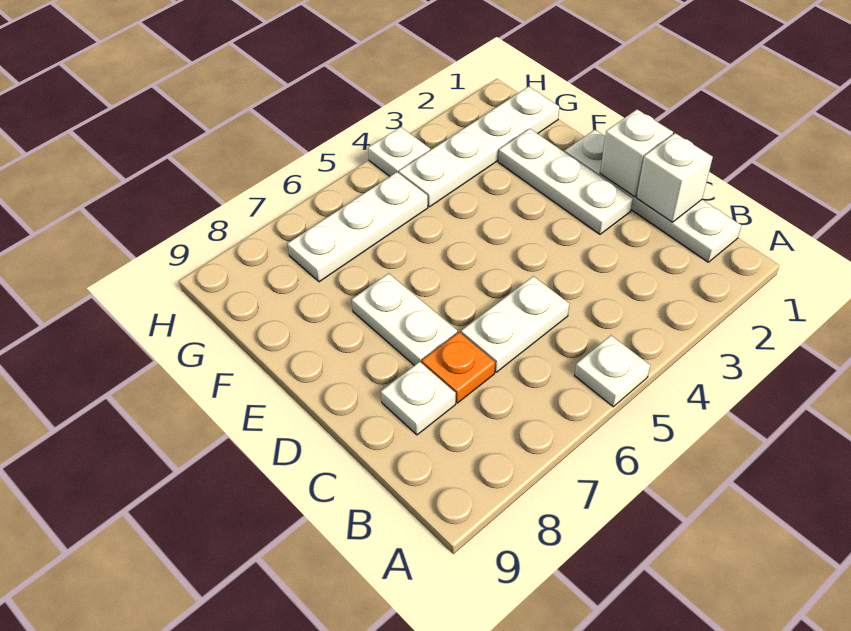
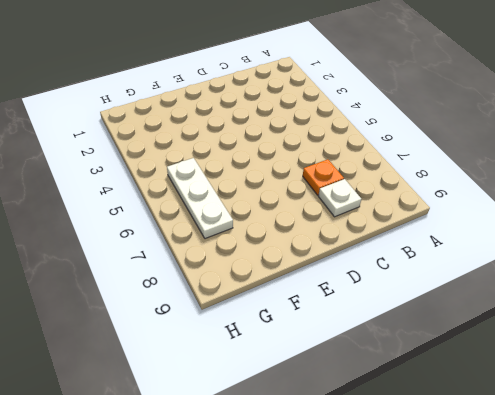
none -> white plate A5 level 1
none -> white plate B1:E1 level 1
none -> white plate C5:C6 level 1

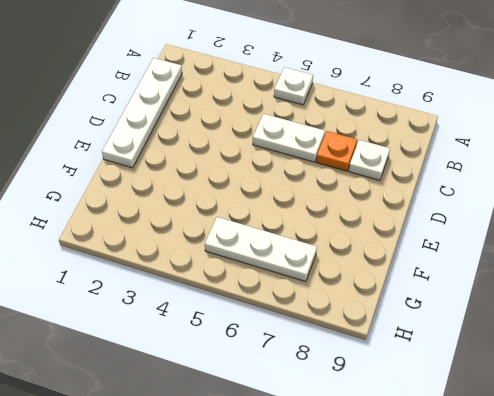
none -> white plate D2:F2 level 1
none -> white plate D7:E7 level 1
none -> white plate G1:G4 level 1

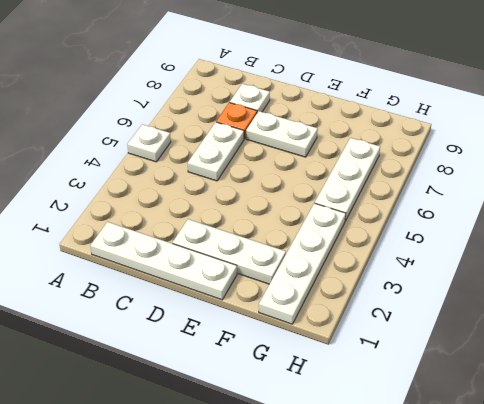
none -> white plate H4 level 1
none -> white brick C1 level 2
none -> white brick D1 level 2

